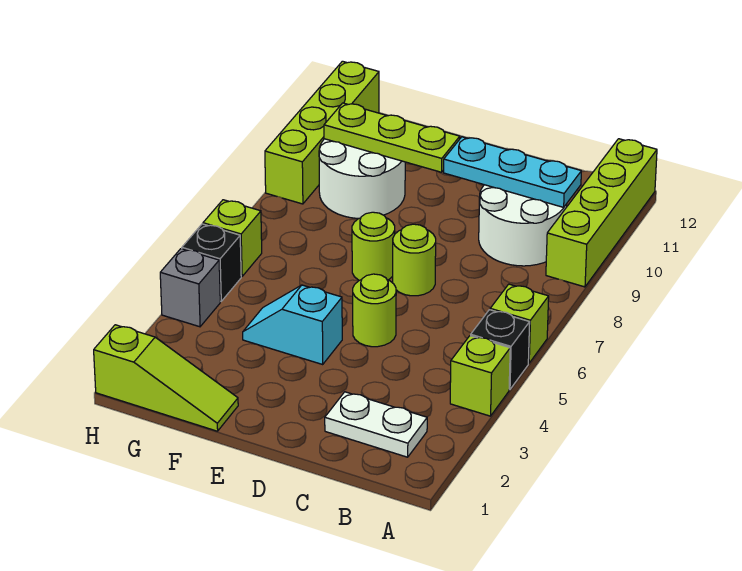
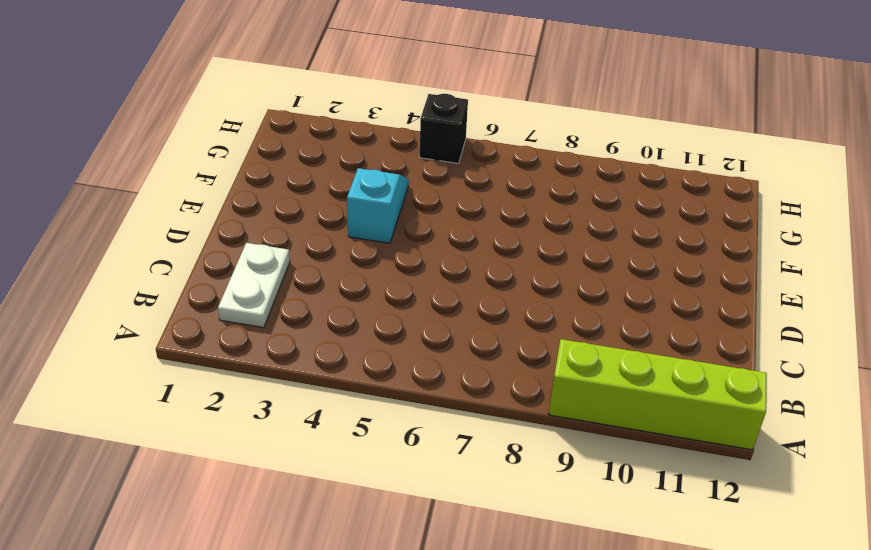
none -> lime brick A4 level 1
none -> black brick A5 level 1
none -> lime brick A6 level 1

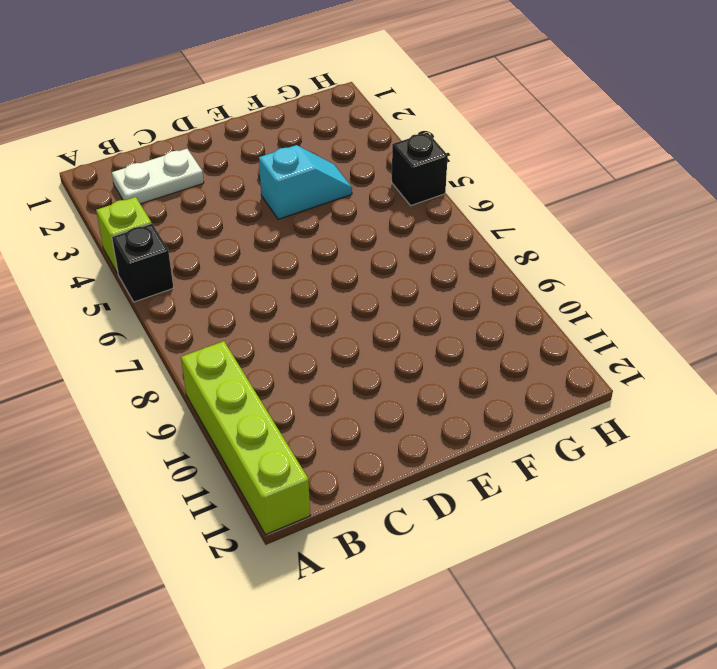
none -> lime brick A6 level 1
none -> white round brick B9:C10 level 1
none -> lime round brick D5 level 1

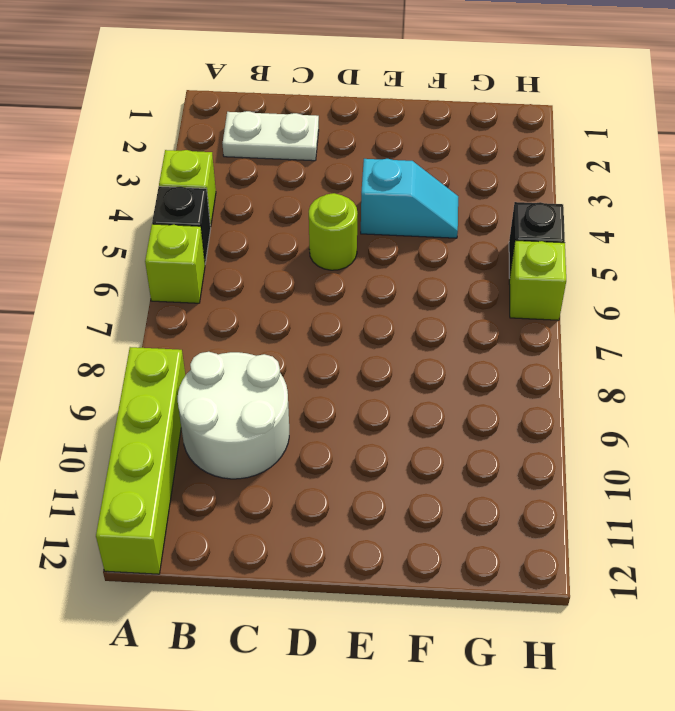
none -> lime round brick D7 level 1
none -> lime round brick E7 level 1
none -> lime slope F1:H1 level 1 top H

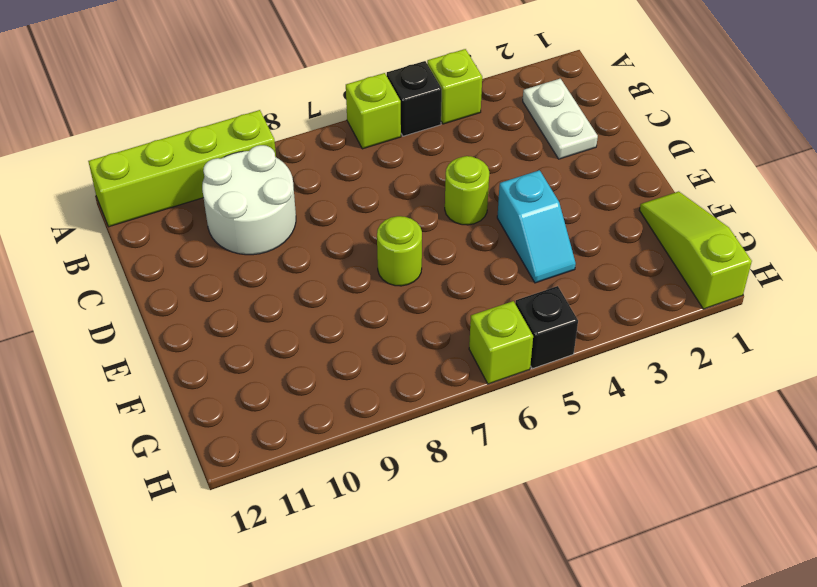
none -> lime round brick D7 level 1
none -> white round brick F9:G10 level 1
none -> grey brick H4 level 1

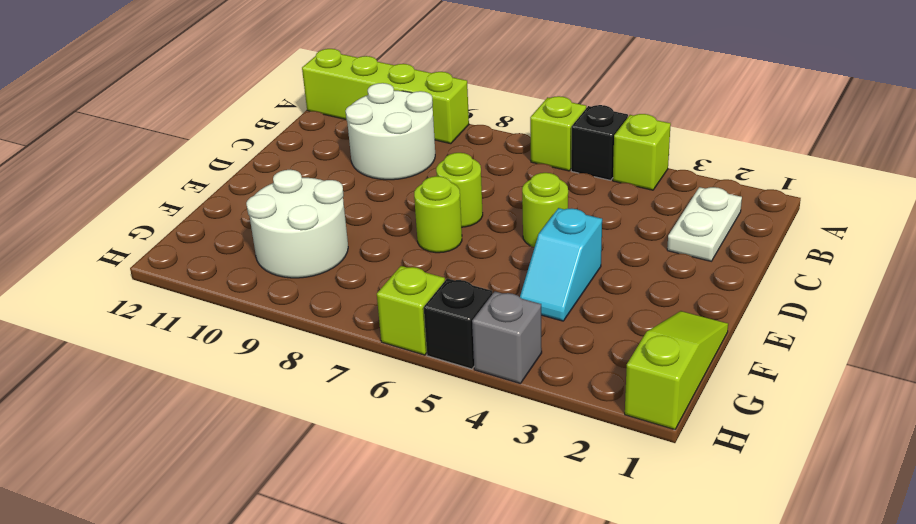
none -> lime brick H9:H12 level 1
none -> cyan plate B10:D10 level 2
none -> lime plate E10:G10 level 2

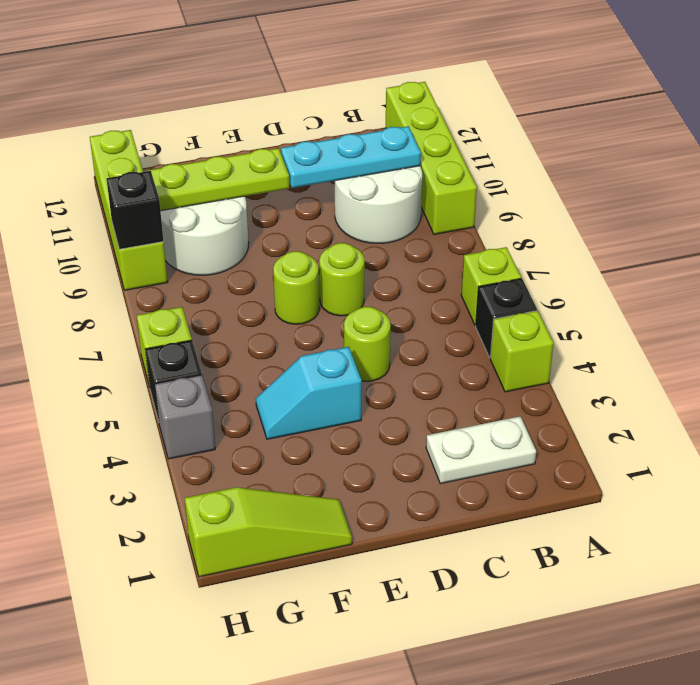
black brick H9 level 2 -> none

